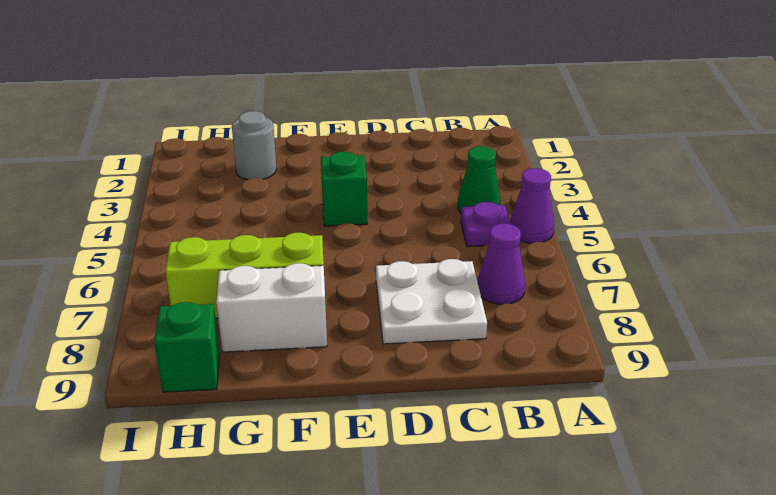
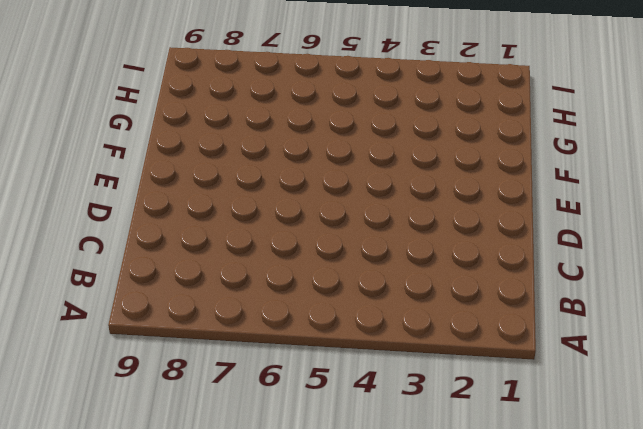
none -> purple cone A5 level 1
none -> green cone B4 level 1

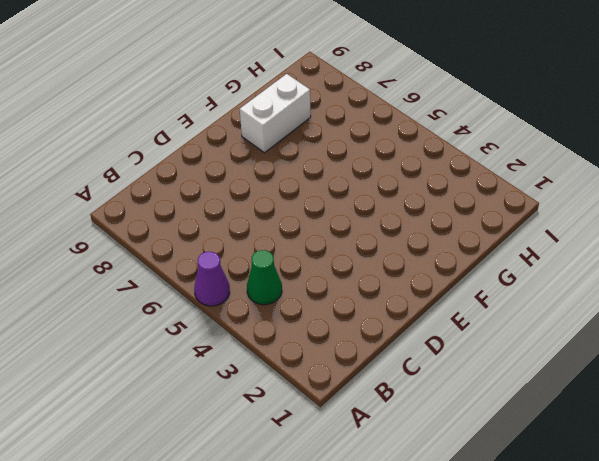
none -> purple plate B5 level 1
none -> purple cone B7 level 1

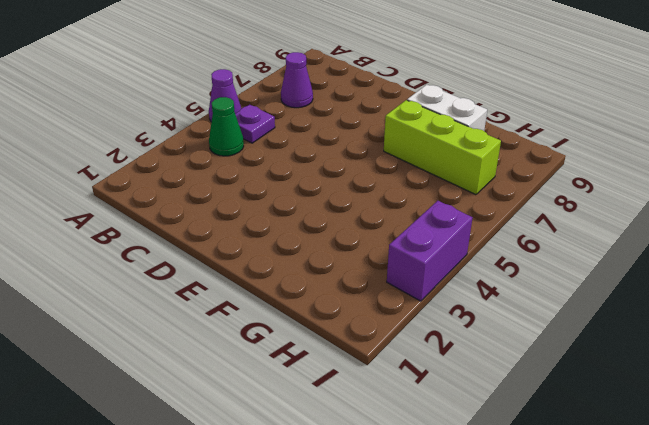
purple brick I3:I4 level 1 -> none
none -> white plate C7:D8 level 1
none -> green brick E4 level 1

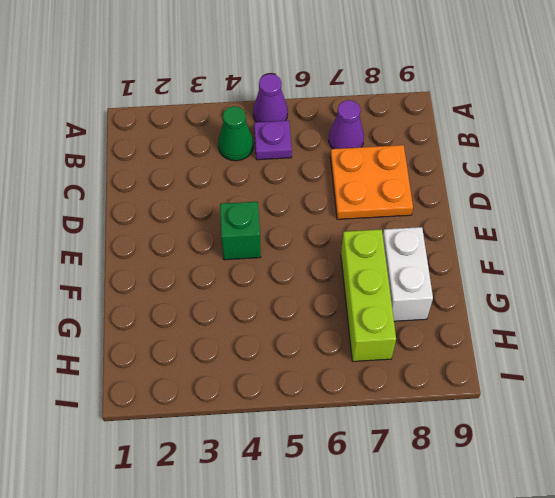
orange plate C7:D8 level 1 -> white plate C7:D8 level 1
none -> grey round brick G2 level 1
none -> green brick H9 level 1

